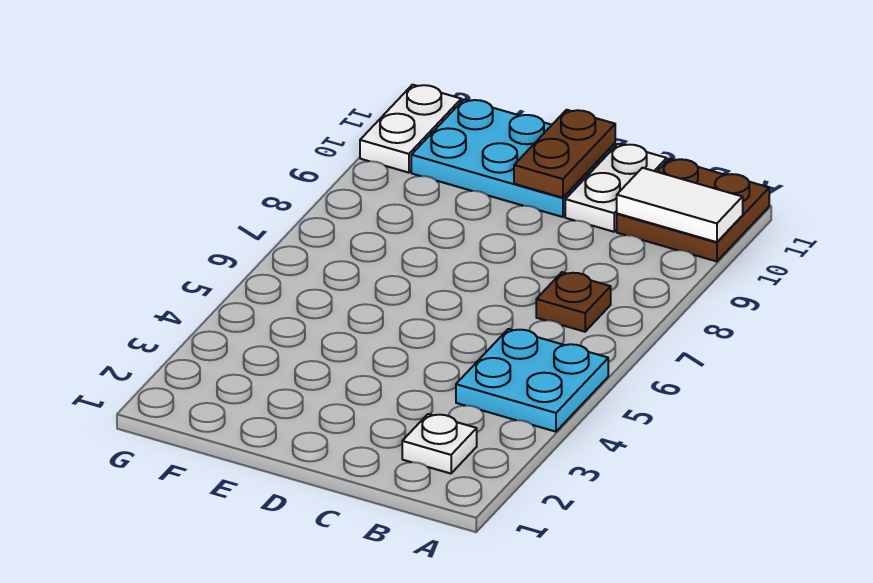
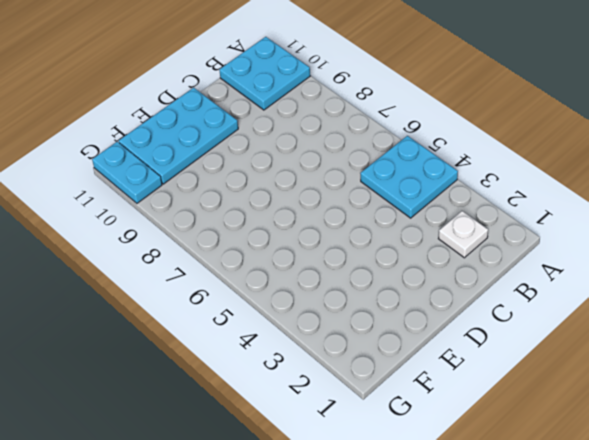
cyan plate A10:B11 level 1 -> brown plate A10:B11 level 1
cyan plate G10:G11 level 1 -> white plate G10:G11 level 1
none -> brown plate B7 level 1
none -> white plate C10:C11 level 1

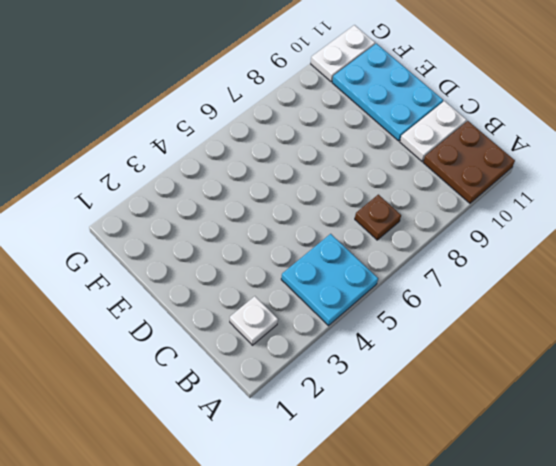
none -> white tile A10:B10 level 2
none -> brown plate D10:D11 level 2

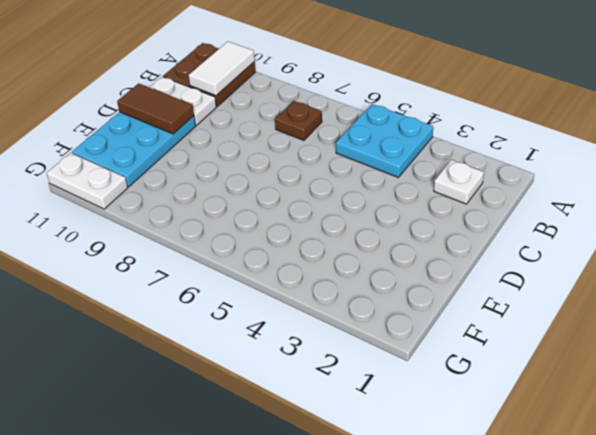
brown tile D10:D11 level 2 -> brown plate D10:D11 level 2

